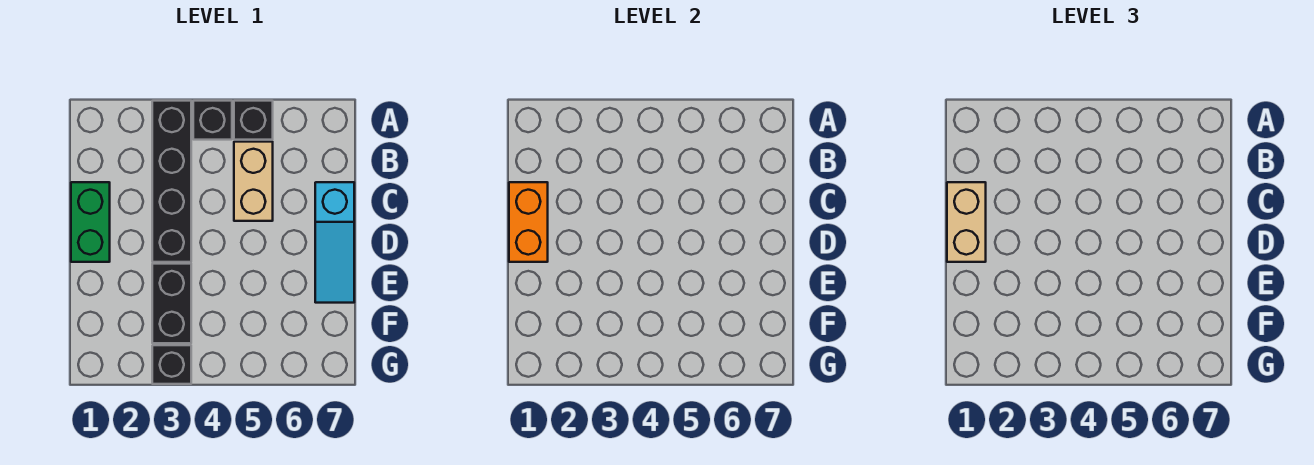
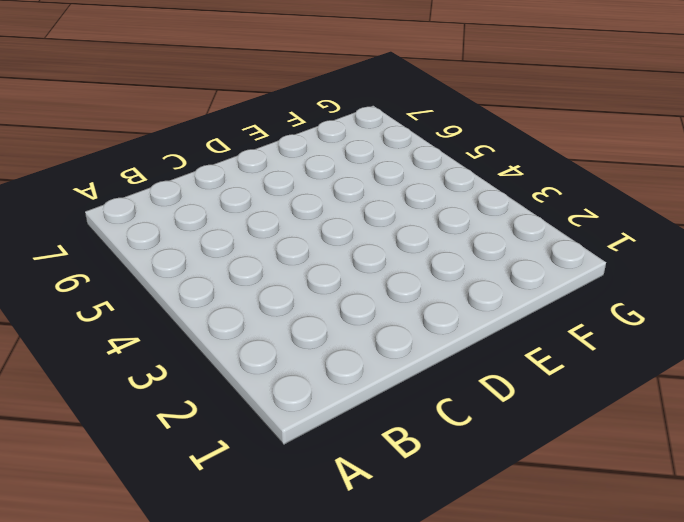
none -> black brick A3:D3 level 1
none -> black brick A4 level 1

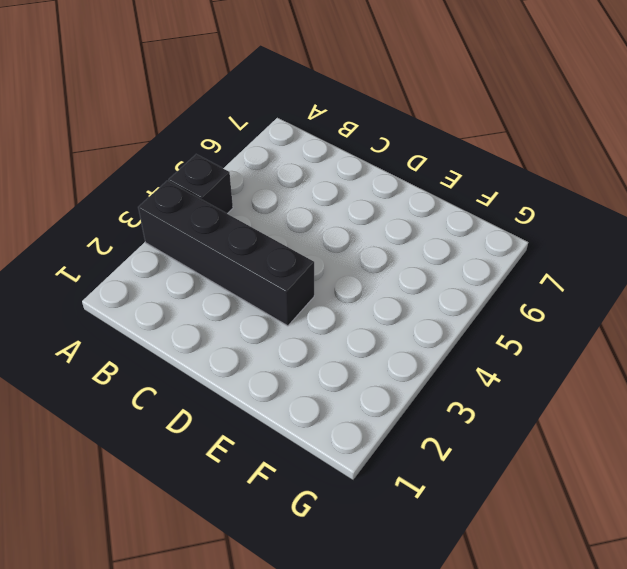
none -> black brick A5 level 1
none -> tan brick B5:C5 level 1

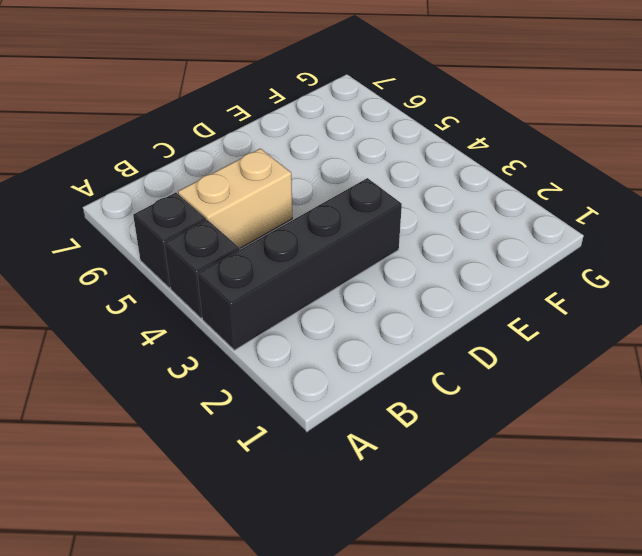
none -> green brick C1:D1 level 1
none -> cyan slope C7:E7 level 1 top C

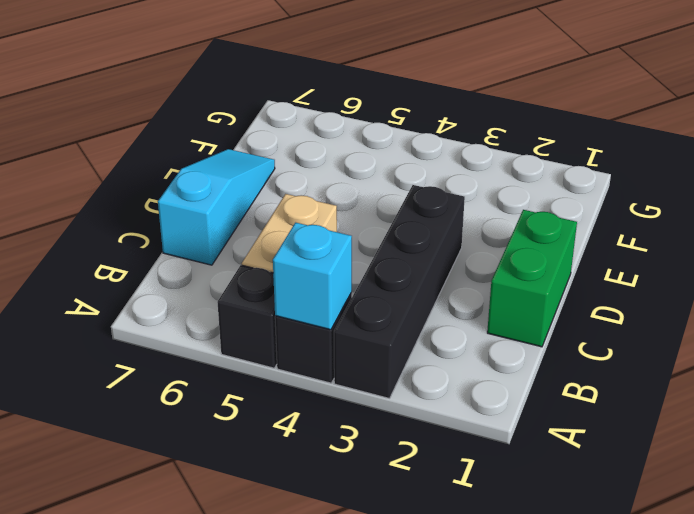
cyan brick A4 level 2 -> none
none -> black brick E3:F3 level 1
none -> black brick G3 level 1

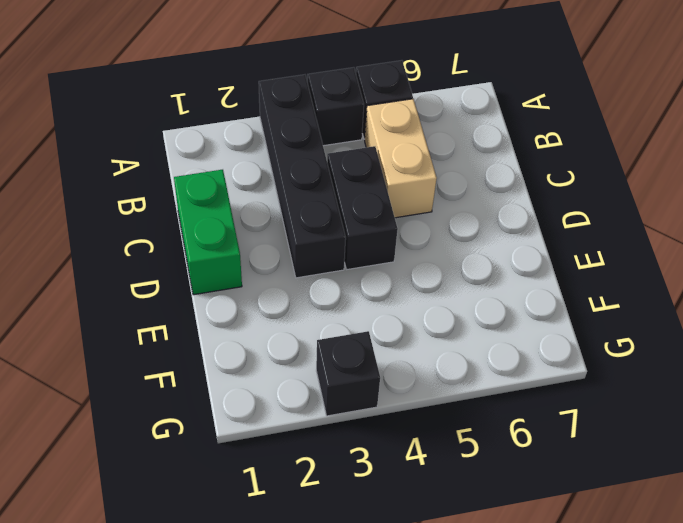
black brick C4:D4 level 1 -> black brick E3:F3 level 1
none -> cyan slope C7:E7 level 1 top C
none -> orange brick C1:D1 level 2

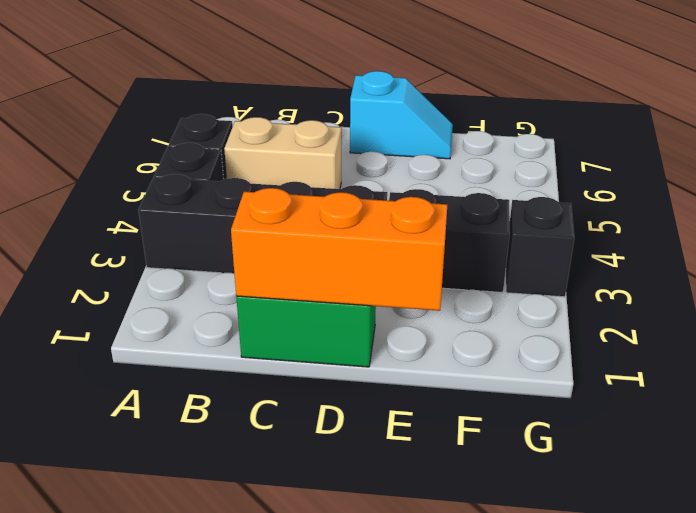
orange brick C1:E1 level 2 -> orange brick C1:D1 level 2
cyan slope D7:E7 level 1 top D -> cyan slope C7:E7 level 1 top C
none -> tan brick C1:D1 level 3

